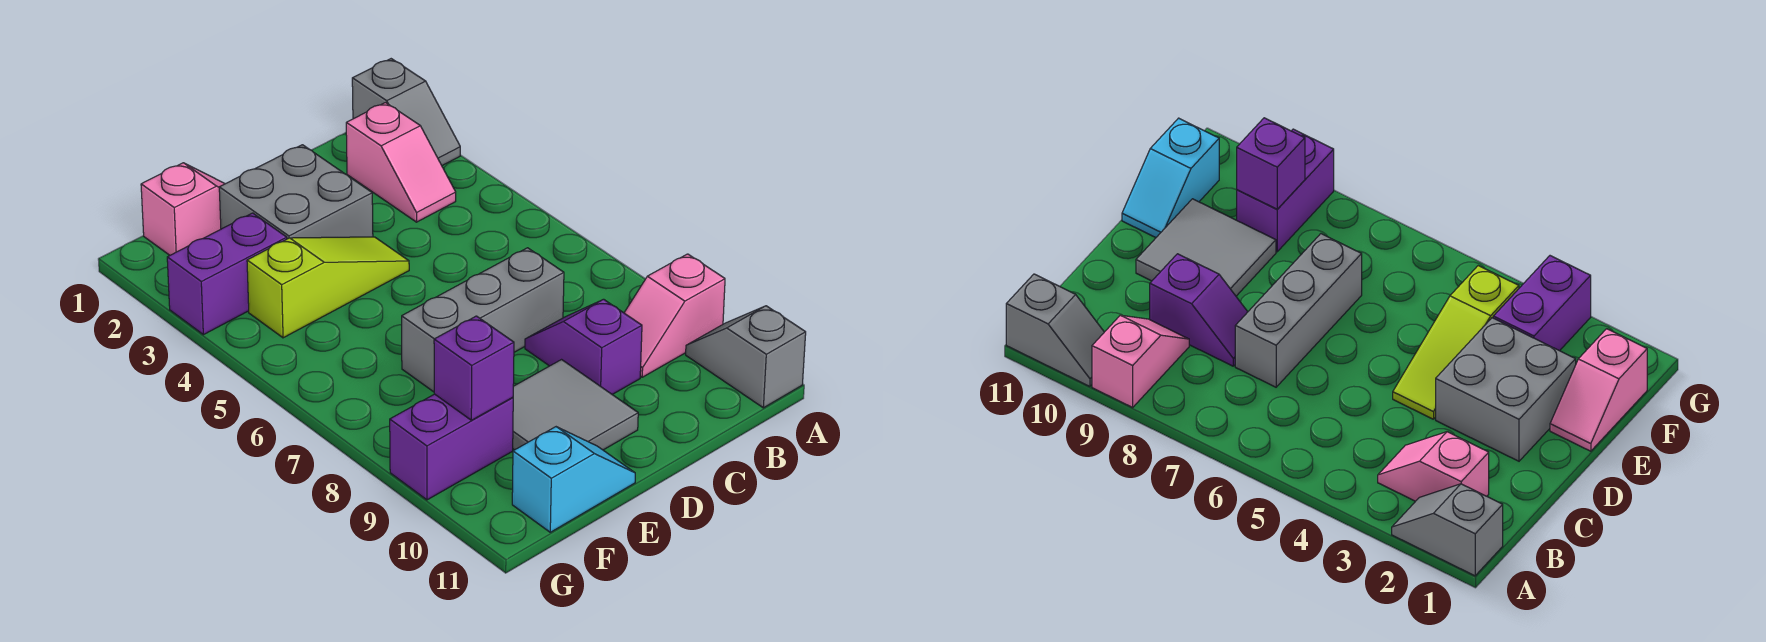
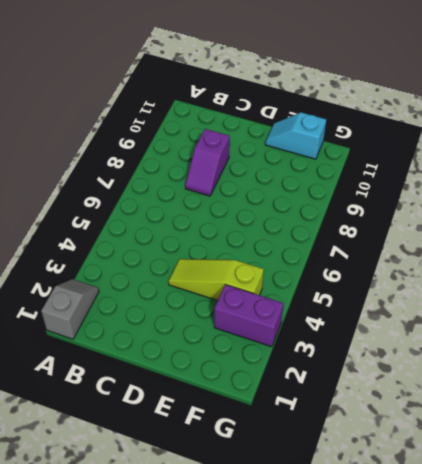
none -> pink slope A9:B9 level 1 top A
none -> grey slope A10:A11 level 1 top 11
none -> pink slope B2:B3 level 1 top 2

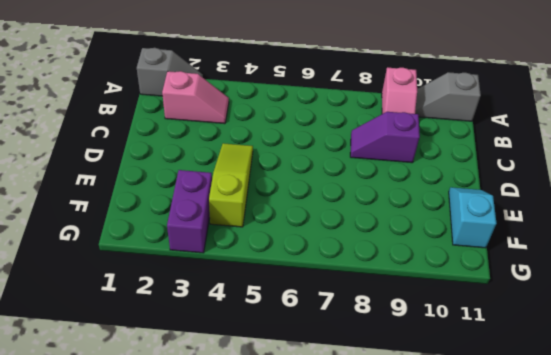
none -> grey brick C7:E7 level 1
none -> grey brick D2:E3 level 1
none -> grey tile D9:E10 level 1

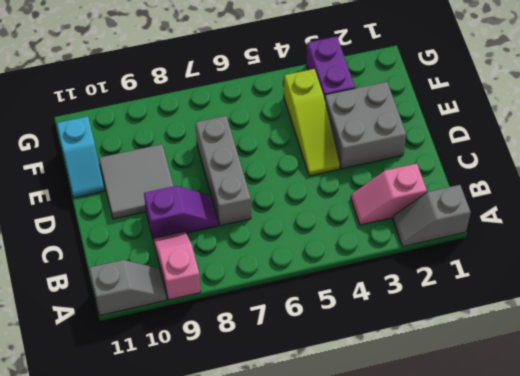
none -> pink slope E1:F1 level 1 top F
none -> purple brick F9:G9 level 1
none -> purple brick F9 level 2

